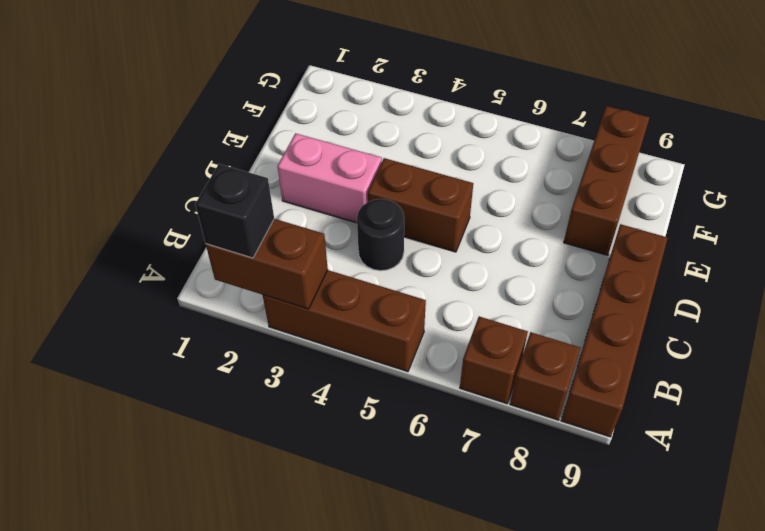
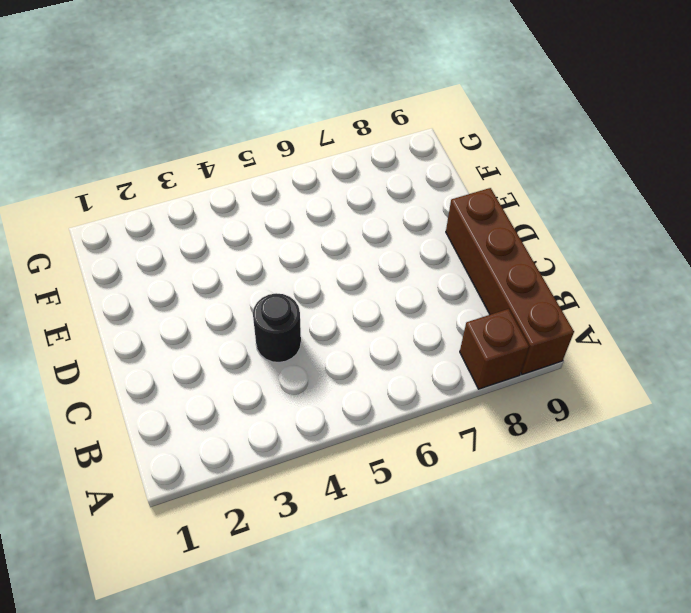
none -> brown brick A3:A5 level 1
none -> brown brick A7 level 1

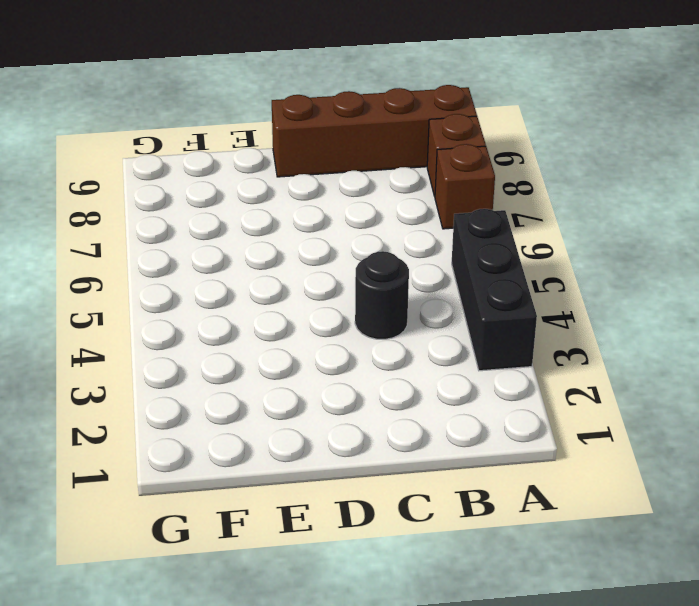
black brick A3:A5 level 1 -> brown brick A3:A5 level 1
none -> pink brick D2:D3 level 1
none -> brown brick D4:D5 level 1

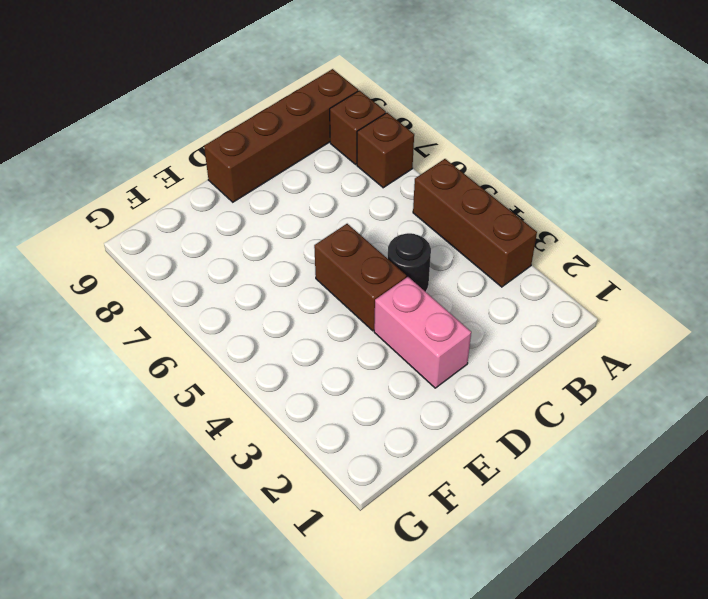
none -> brown brick E8:G8 level 1
none -> brown brick A2:A3 level 2

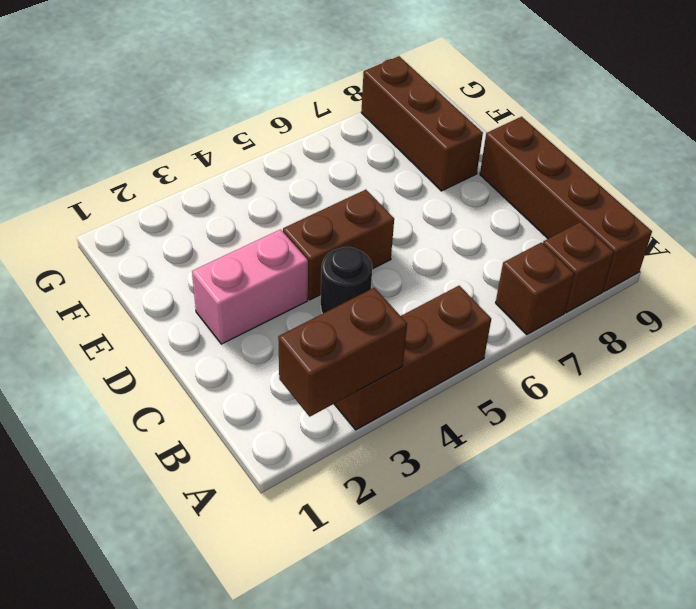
none -> black brick A2 level 3

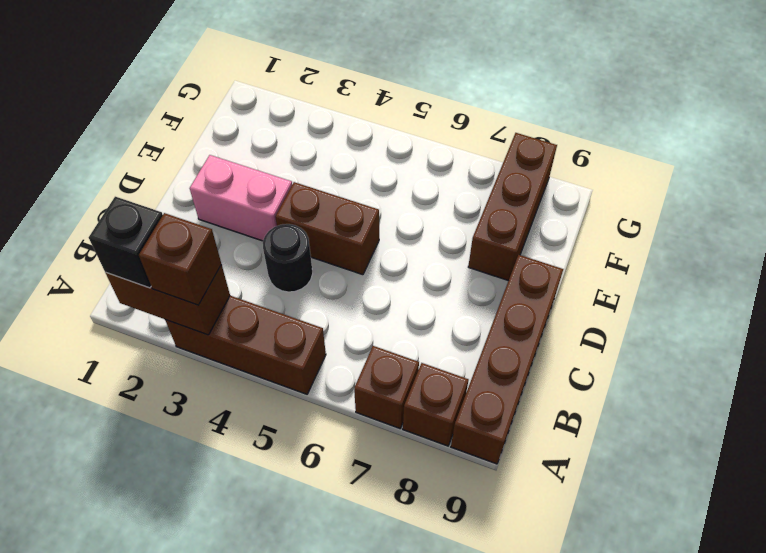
brown brick A3 level 3 -> none

